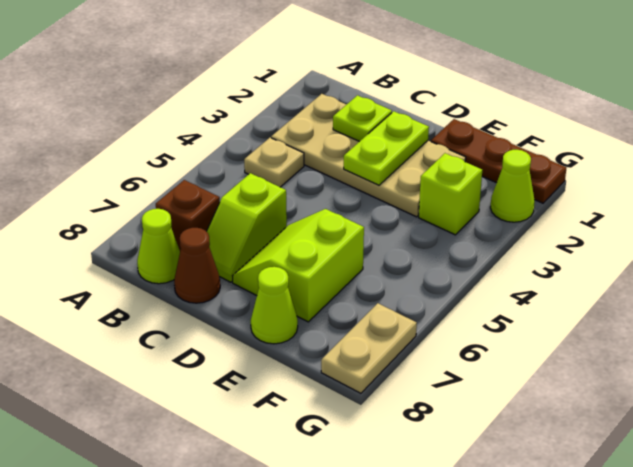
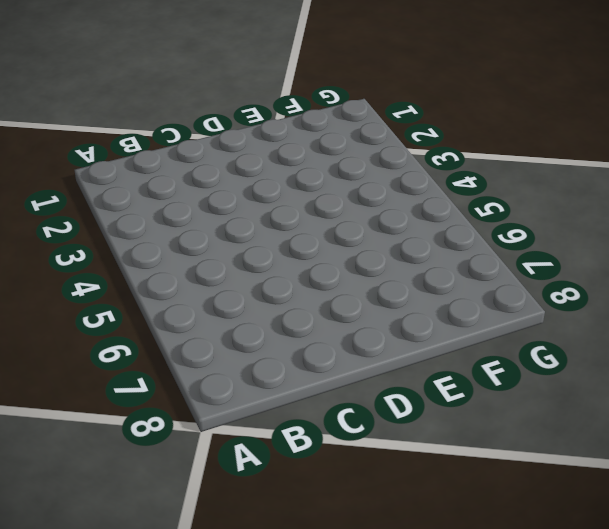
none -> tan plate B2:E3 level 1
none -> tan plate B4 level 1
none -> brown brick B7 level 1

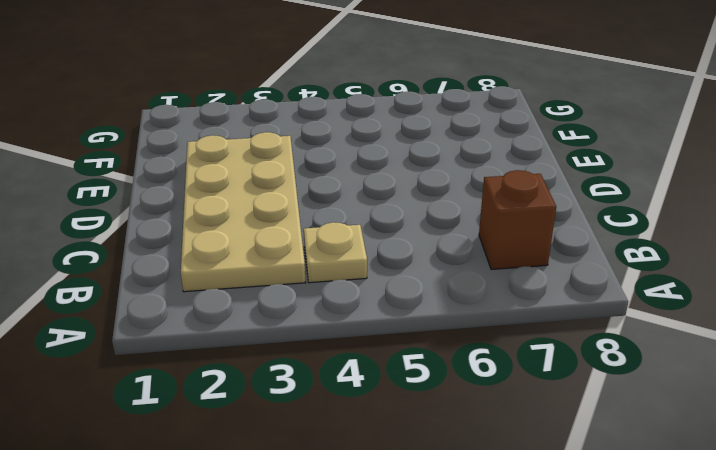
none -> lime cone B8 level 1
none -> lime slope C6:C7 level 1 top 6
none -> brown cone C8 level 1

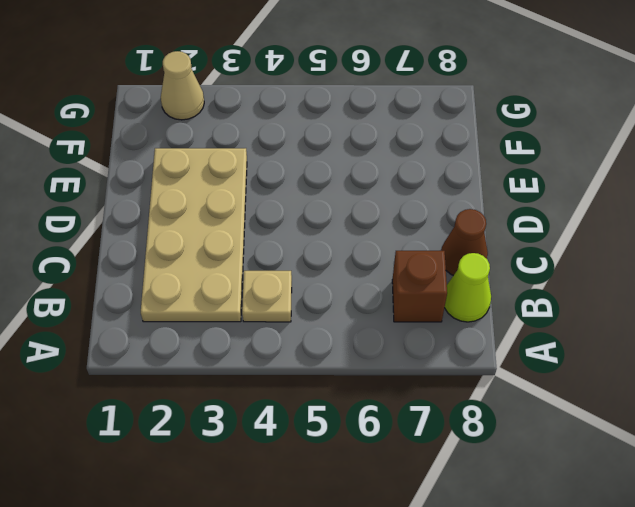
tan cone G2 level 1 -> lime cone G2 level 1
none -> lime slope C6:C7 level 1 top 6
none -> lime slope D6:E7 level 1 top E
none -> brown plate E1:G1 level 1

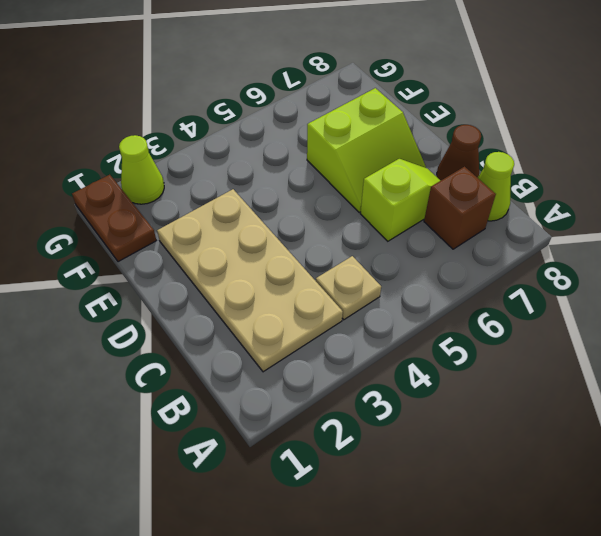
brown plate F1:G1 level 1 -> brown plate E1:G1 level 1
none -> lime cone E8 level 1
none -> lime brick F3 level 1
none -> tan plate G7:G8 level 1

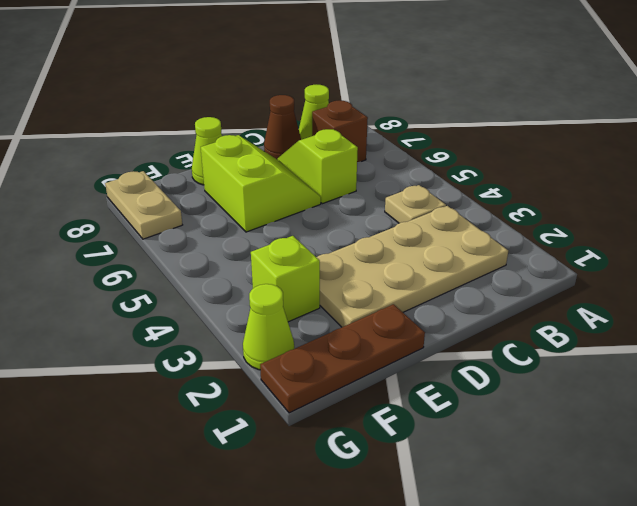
none -> lime plate C2 level 2
none -> lime plate D2:D3 level 2

